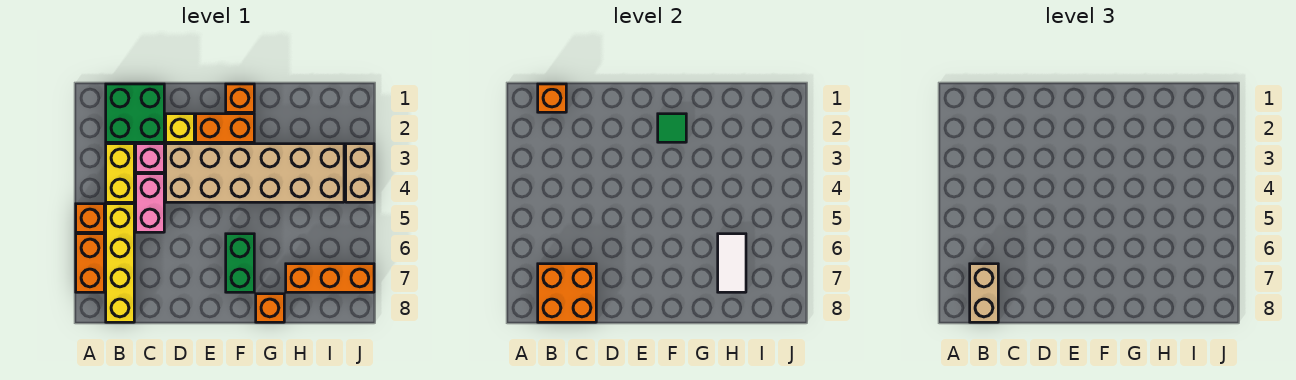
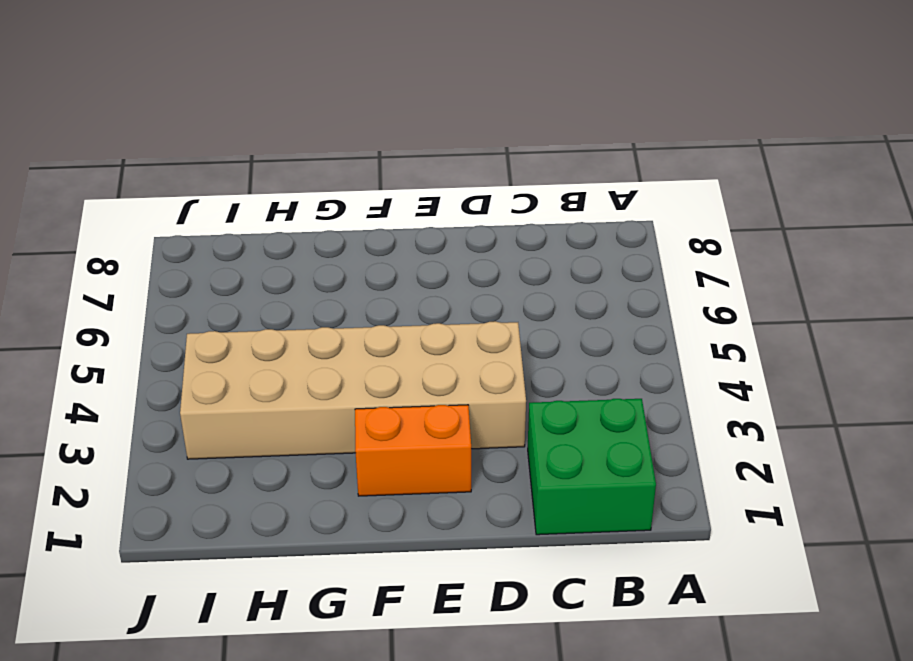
none -> orange brick A5 level 1
none -> orange brick A6:A7 level 1
none -> yellow brick B3:B4 level 1

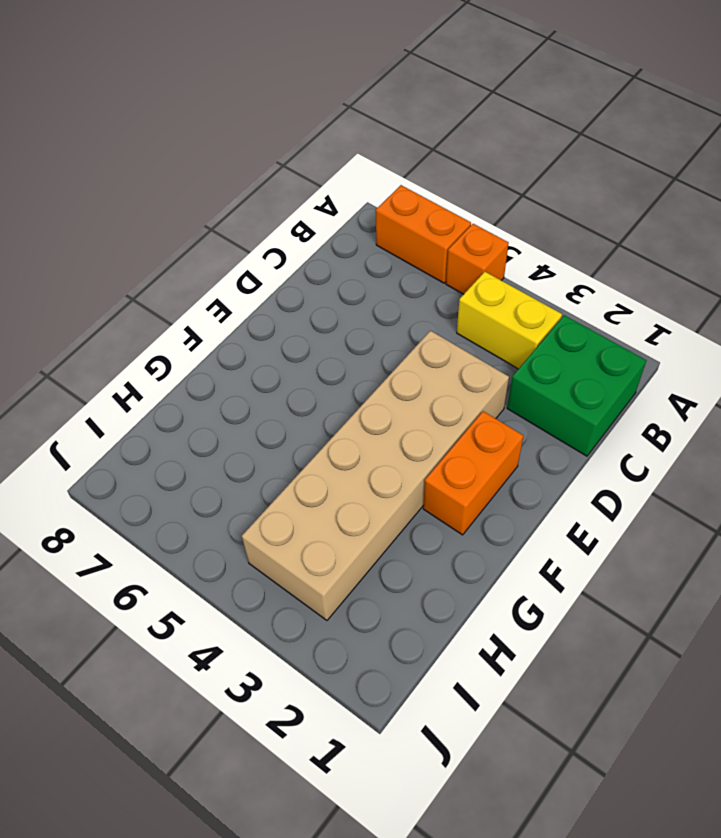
none -> yellow brick B5:B8 level 1
none -> pink brick C3 level 1
none -> pink brick C4:C5 level 1

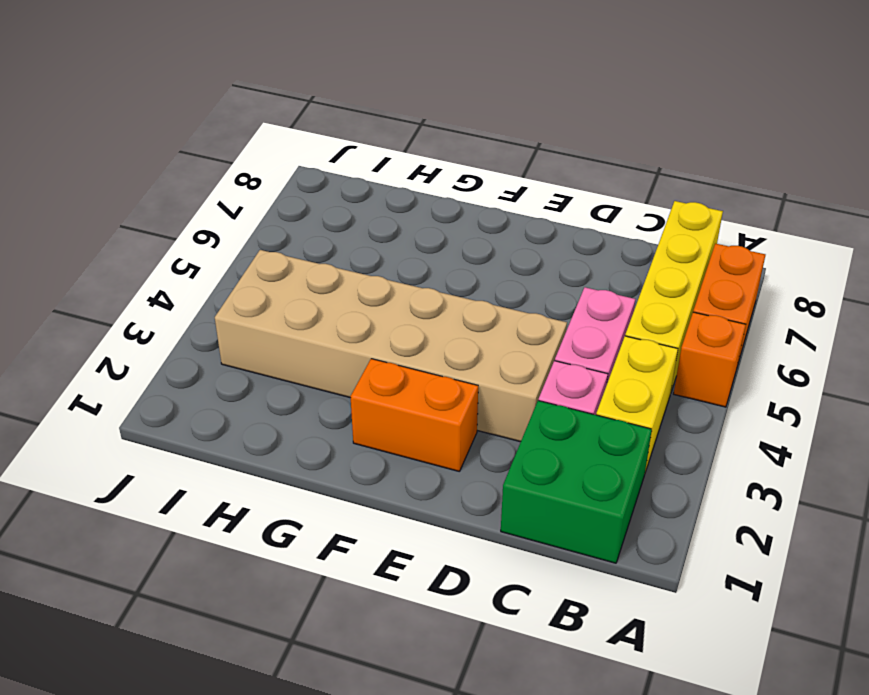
none -> yellow brick D2 level 1
none -> orange brick F1 level 1
none -> green brick F6:F7 level 1

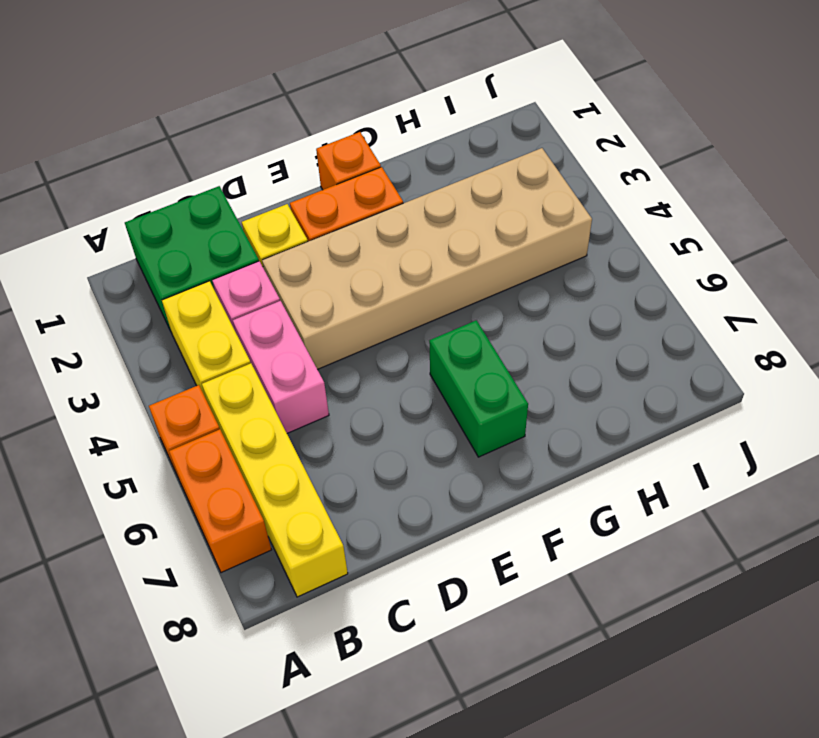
none -> orange brick G8 level 1
none -> orange brick H7:J7 level 1
none -> tan brick J3:J4 level 1

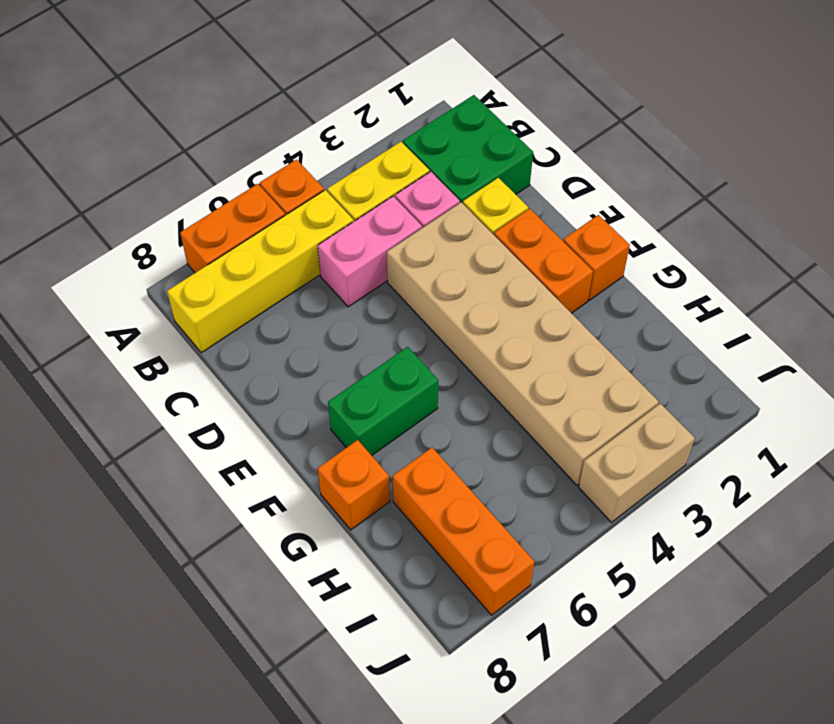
none -> orange brick B1 level 2
none -> orange brick B7:C8 level 2
none -> green tile F2 level 2

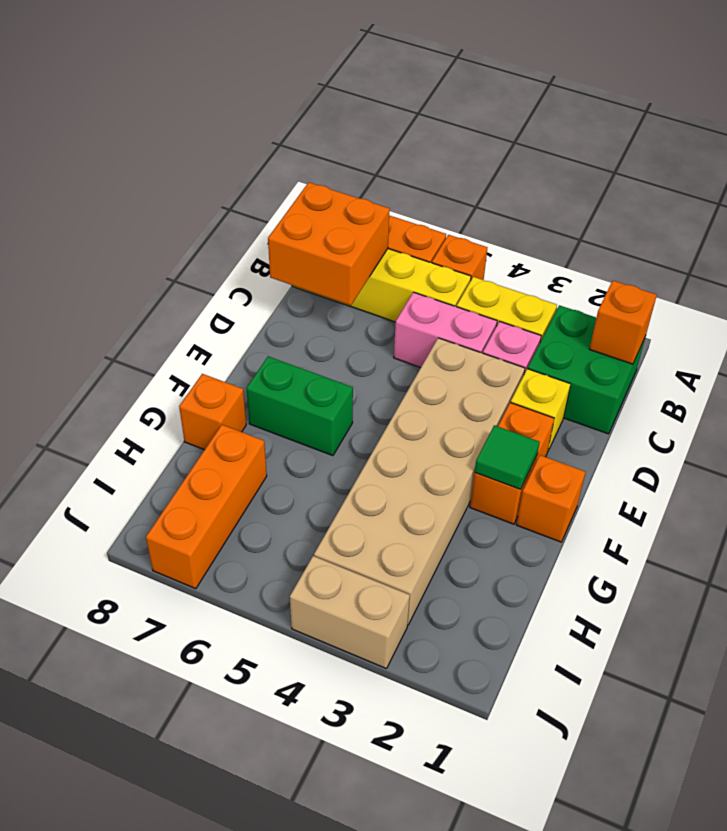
none -> white tile H6:H7 level 2
none -> tan brick B7:B8 level 3

